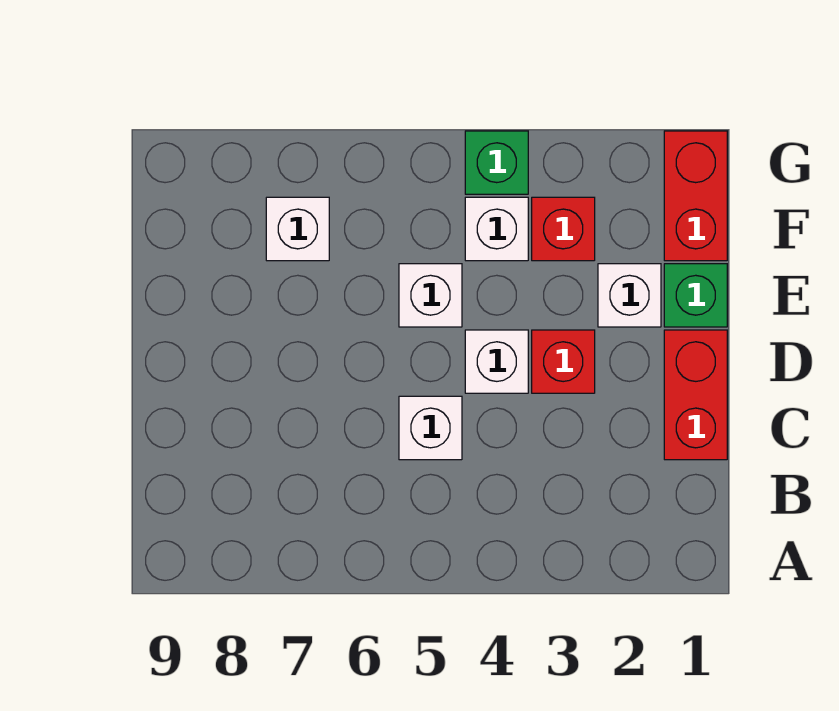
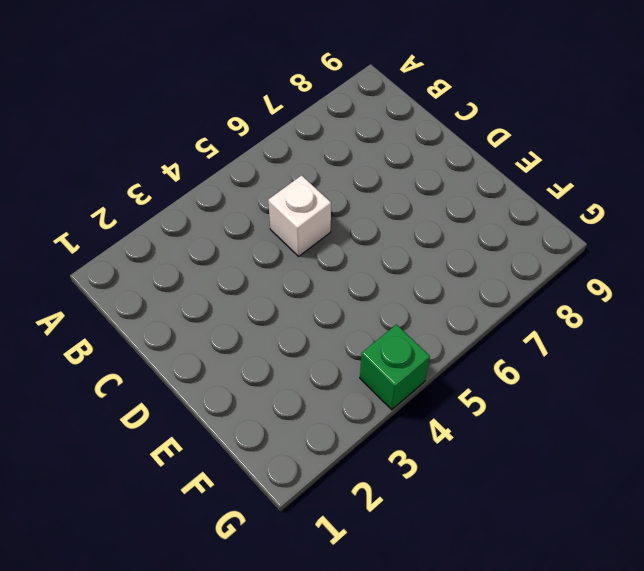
none -> red brick C1:D1 level 1
none -> red brick D3 level 1
none -> white brick D4 level 1

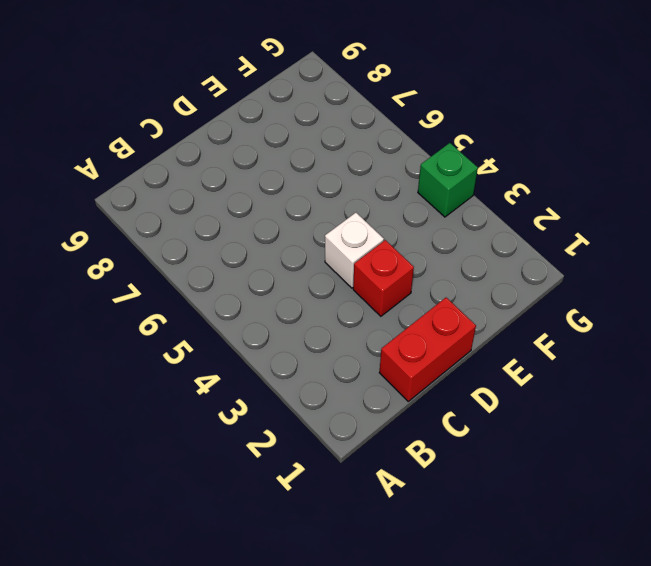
none -> white brick C5 level 1
none -> green brick E1 level 1
none -> white brick E2 level 1

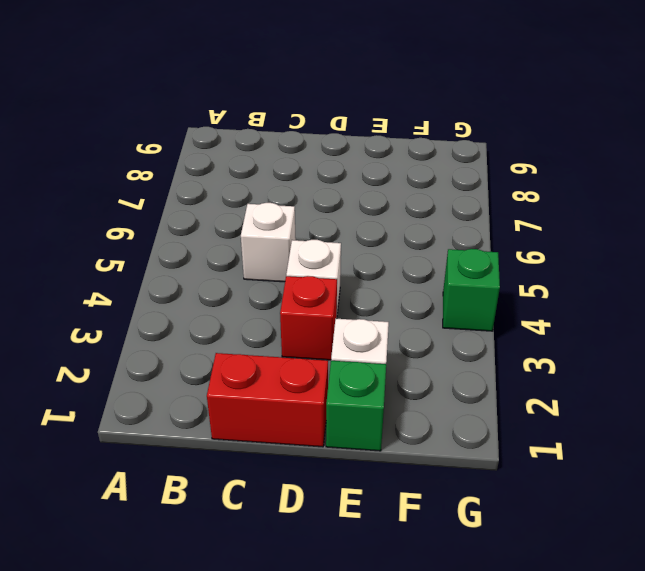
none -> white brick E5 level 1
none -> red brick F1:G1 level 1
none -> red brick F3 level 1

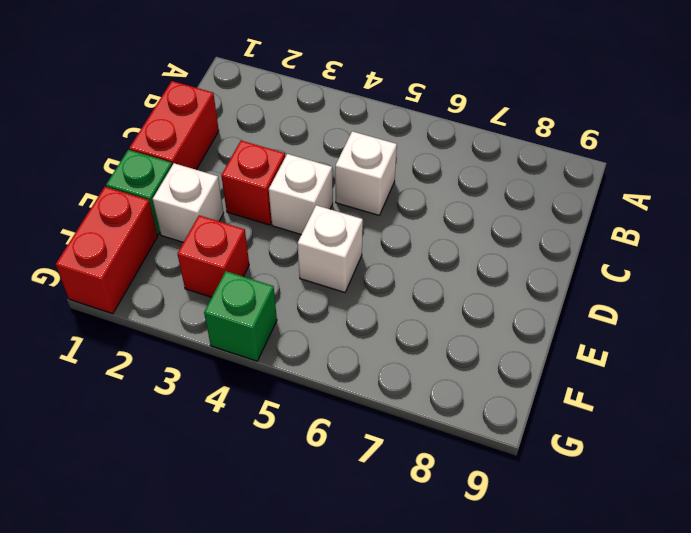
none -> white brick F4 level 1
none -> white brick F7 level 1

